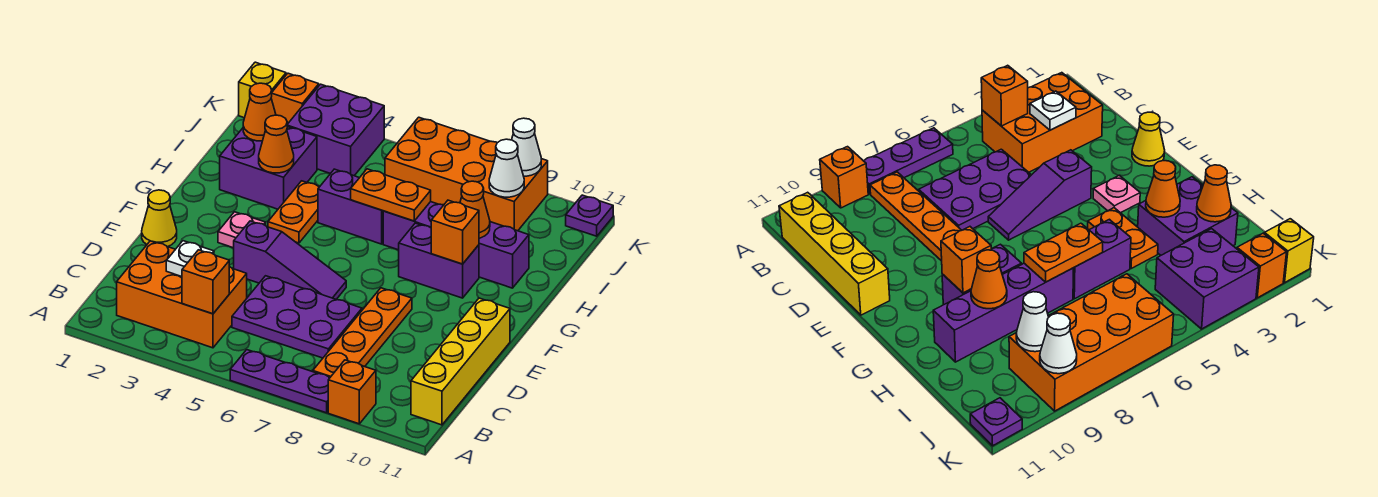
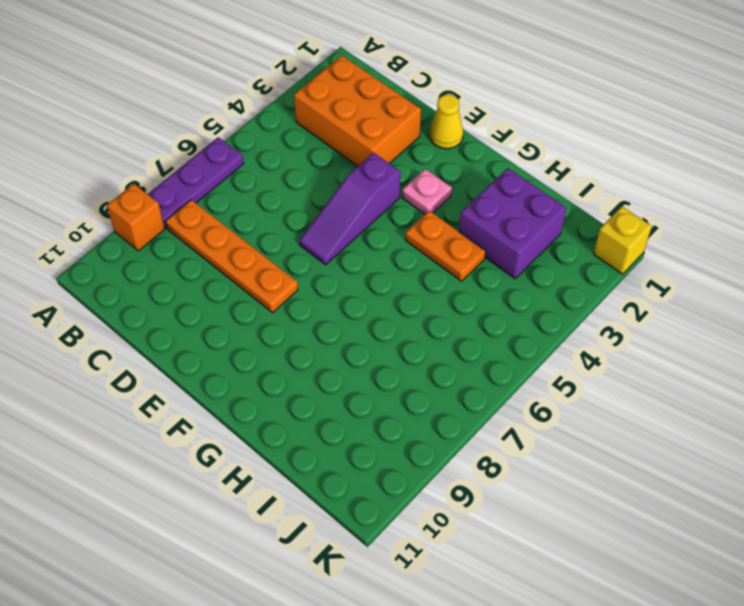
orange brick B2:D3 level 1 -> orange brick B2:C4 level 1
none -> yellow brick B11:E11 level 1
none -> purple plate C5:D7 level 1
none -> purple brick G8:G9 level 1

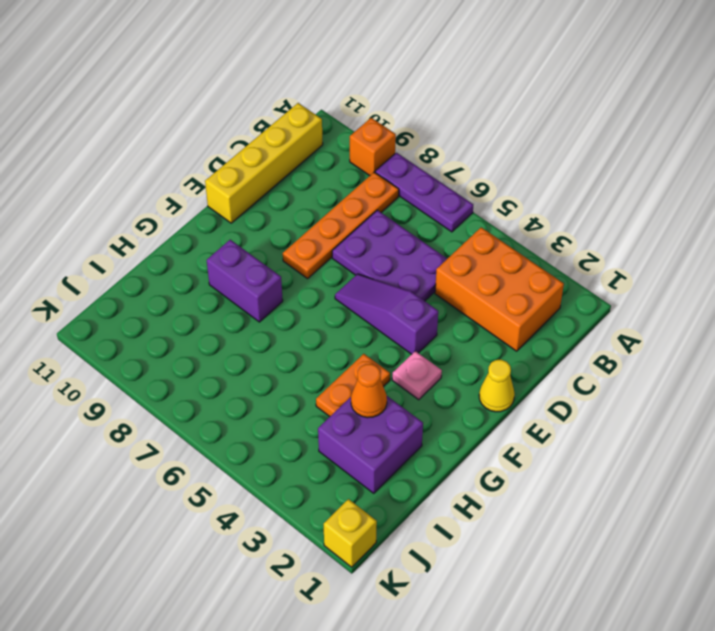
none -> purple brick H5:H6 level 1
none -> purple brick H7:H10 level 1
none -> purple brick J3:K4 level 1

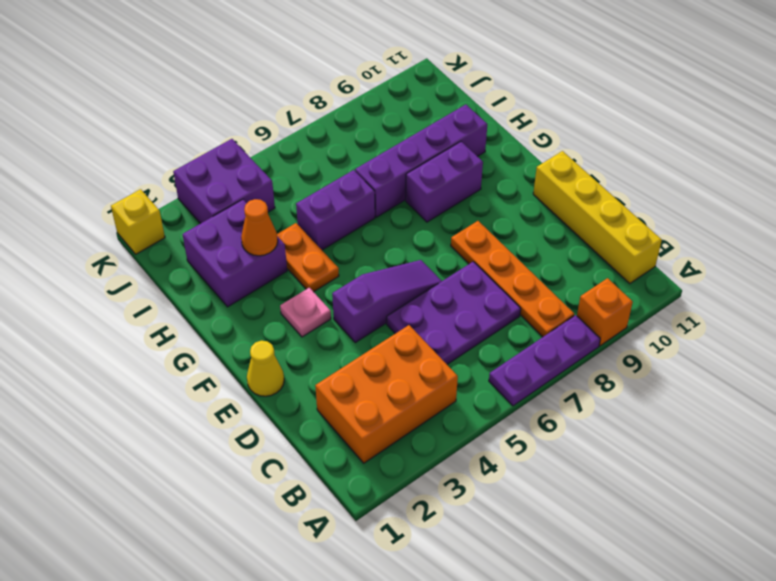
none -> orange brick J6:K9 level 1
none -> orange brick K2 level 1
none -> purple plate K11 level 1

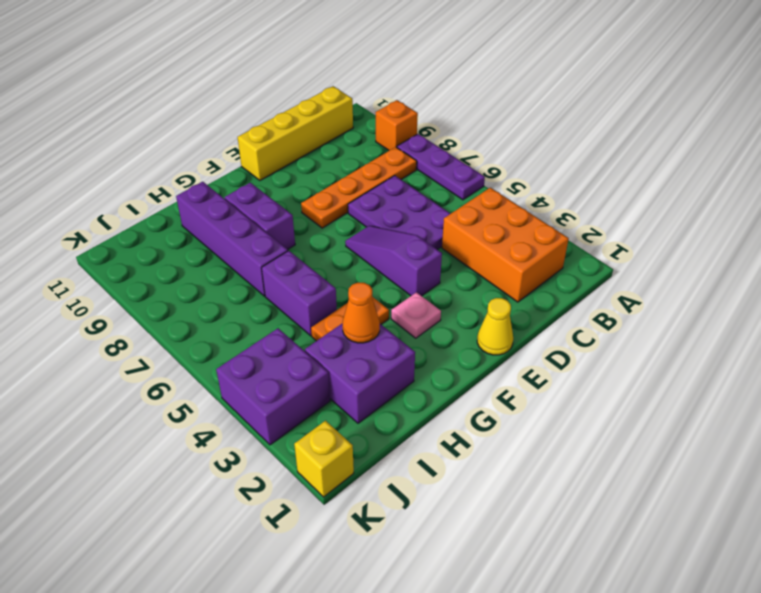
none -> orange brick J6:K9 level 1
none -> orange brick K2 level 1
none -> purple plate K11 level 1

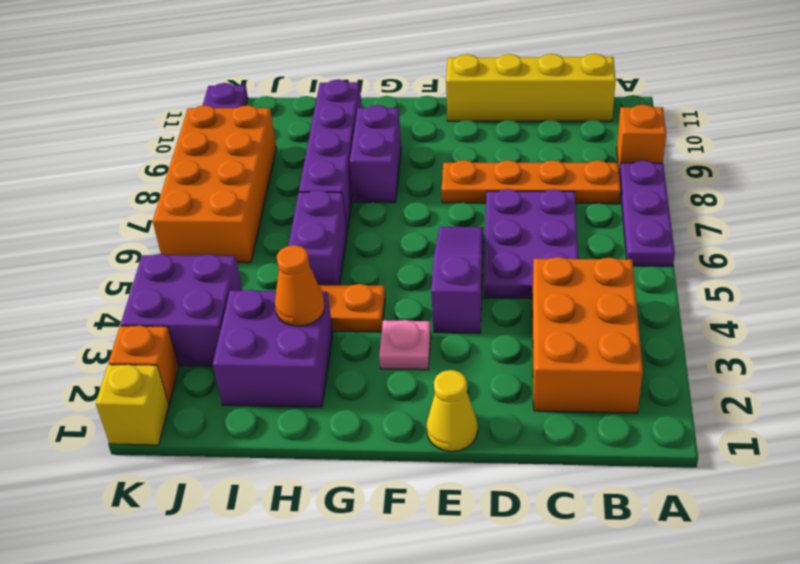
none -> orange brick B4 level 2
none -> white plate C3 level 2
none -> orange brick G9 level 2

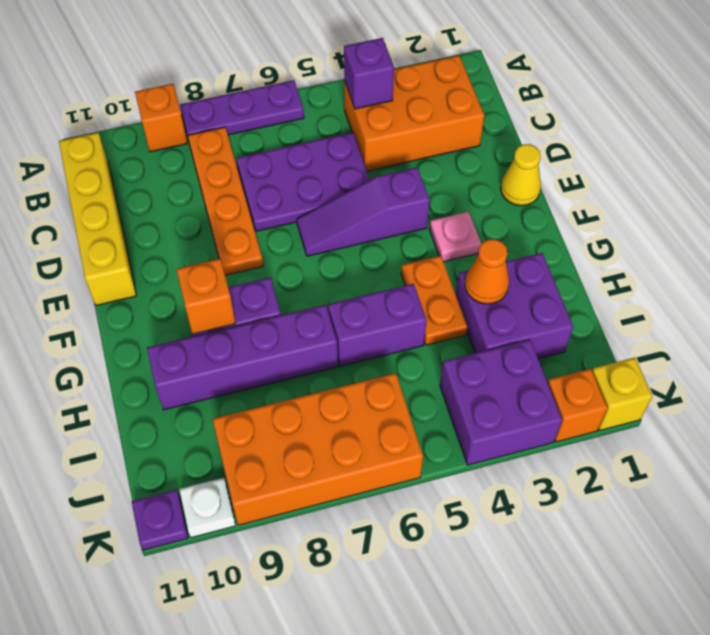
purple brick B4 level 2 -> orange brick B4 level 2
white plate K10 level 1 -> white plate C3 level 2
none -> orange plate H6:H7 level 2
none -> orange cone H9 level 2
none -> orange cone I2 level 2

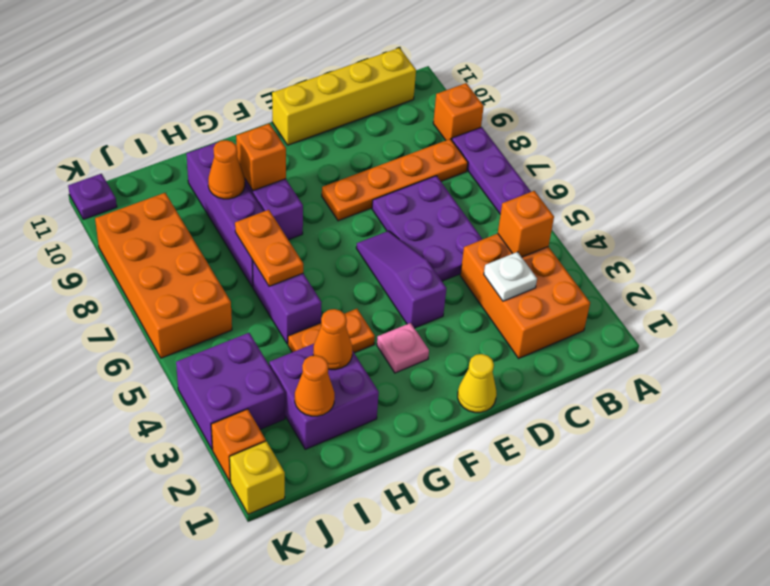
none -> white cone J9 level 2
none -> white cone K9 level 2

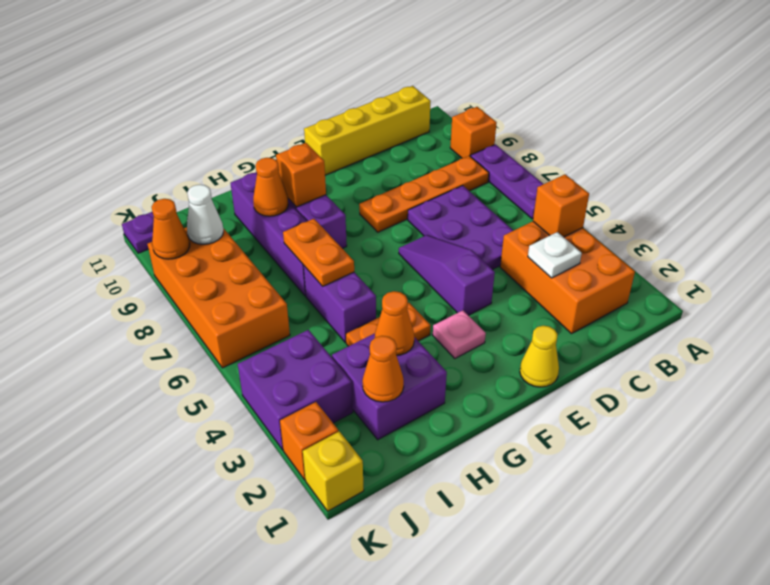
orange cone K9 level 2 -> white cone K9 level 2

